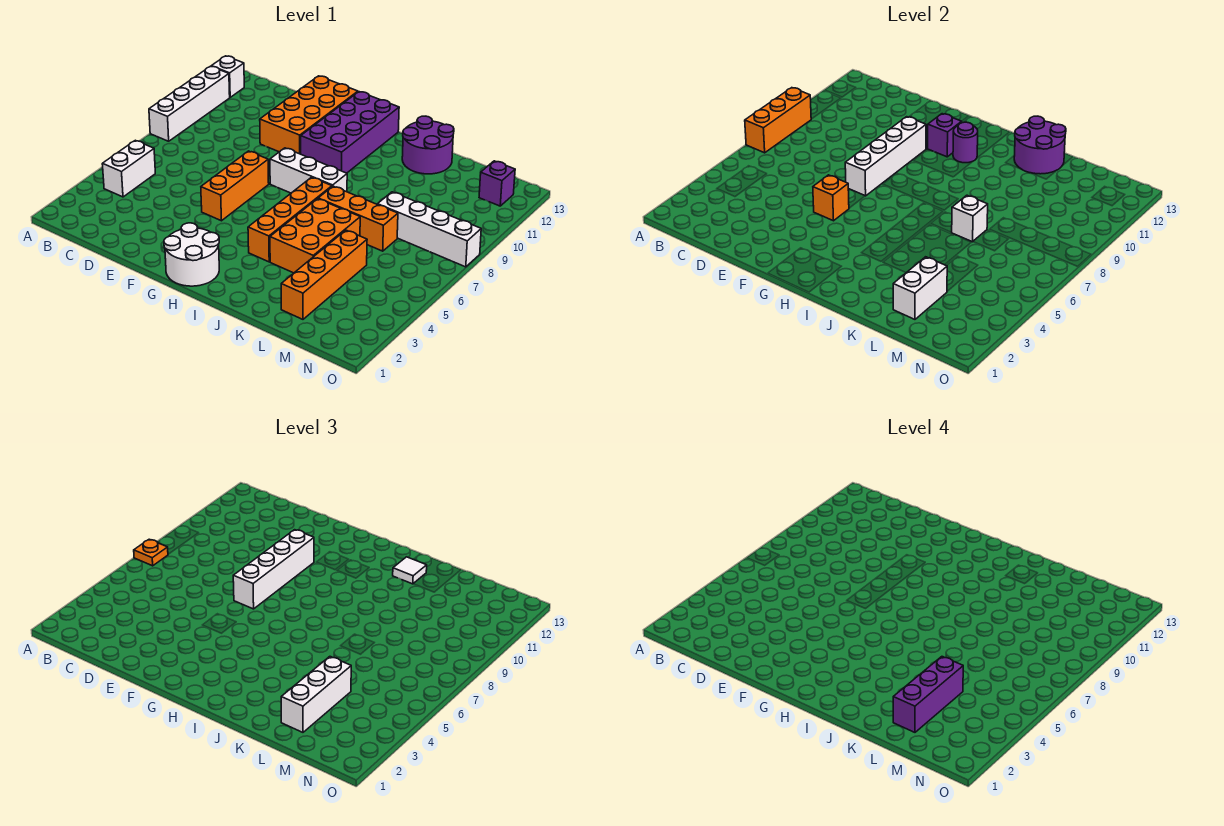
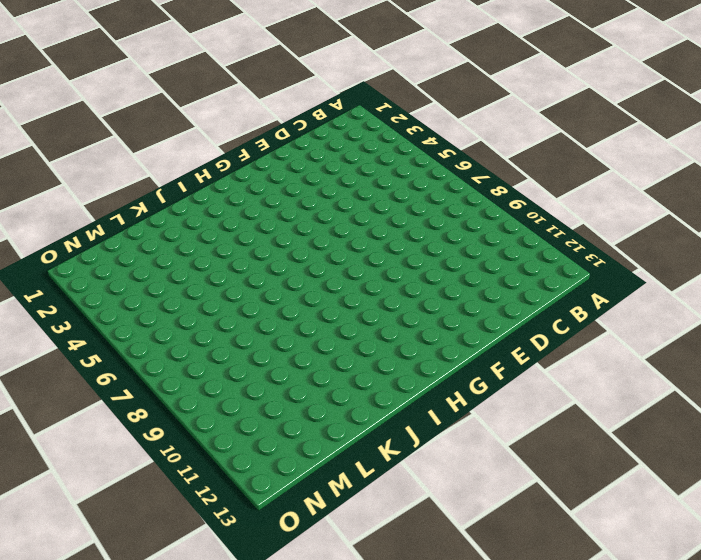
none -> white brick A8:A11 level 1
none -> white brick A12 level 1
none -> white brick B4:B5 level 1

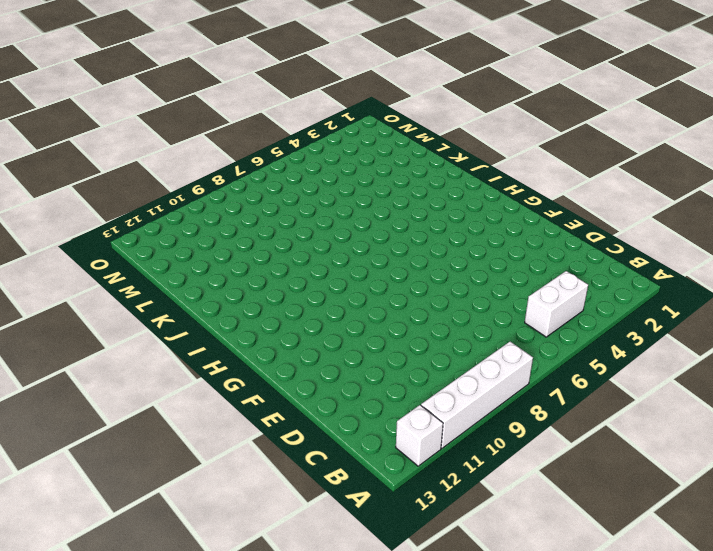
none -> orange brick E10:F13 level 1
none -> orange brick F5:F7 level 1
none -> white round brick G1:H2 level 1

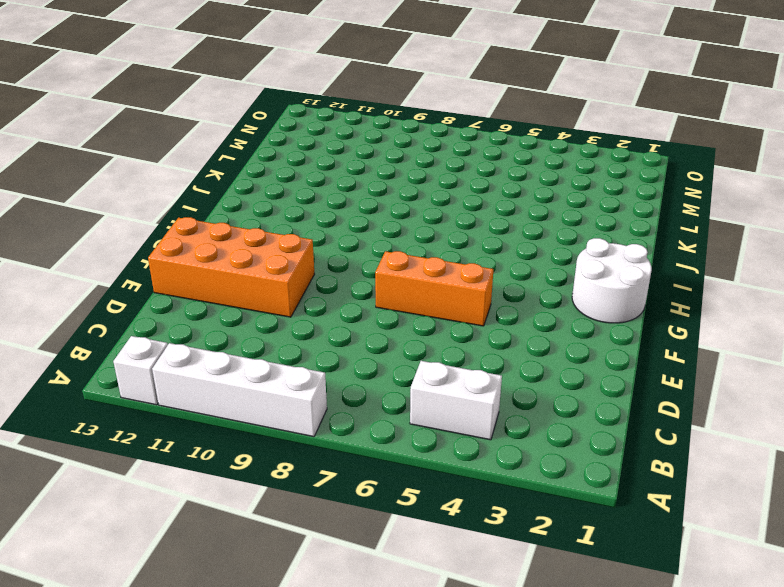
none -> white brick G8:I8 level 1
none -> purple brick G10:H13 level 1
none -> orange brick I4:I7 level 1

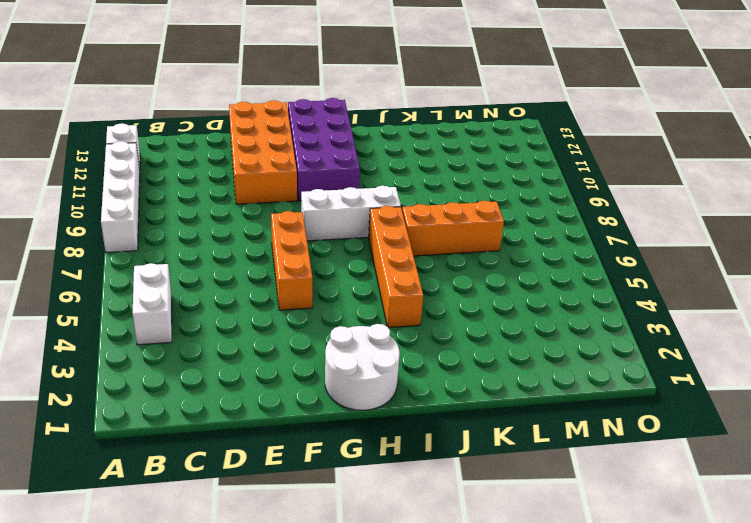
none -> orange brick J4:K6 level 1
none -> purple round brick J12:K13 level 1
none -> orange brick L2:L5 level 1

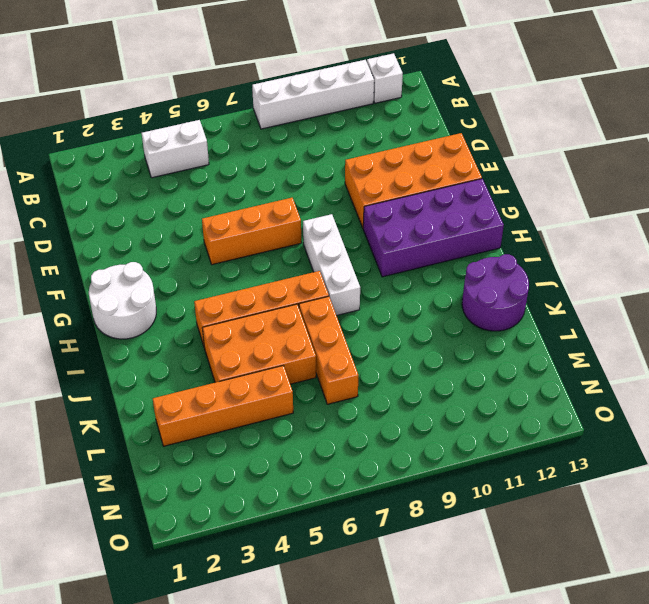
none -> white brick L8:O8 level 1
none -> purple brick N12 level 1
none -> orange brick A7:A9 level 2

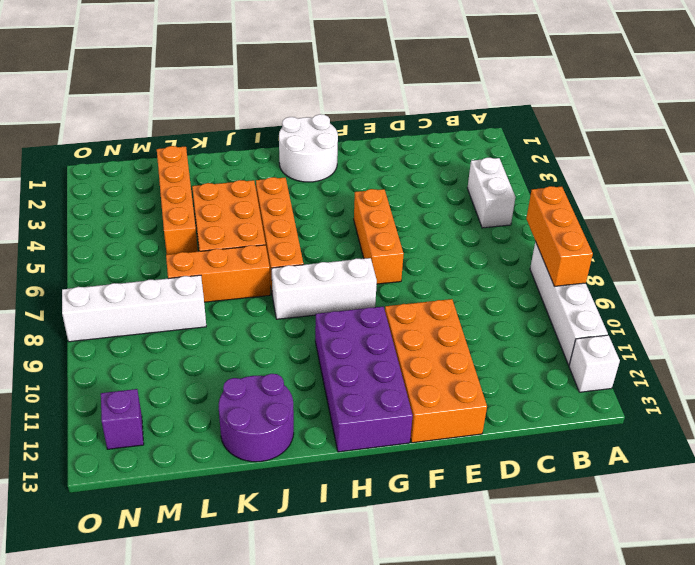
none -> orange brick F5 level 2
none -> white brick F7:F10 level 2
none -> purple brick G11 level 2

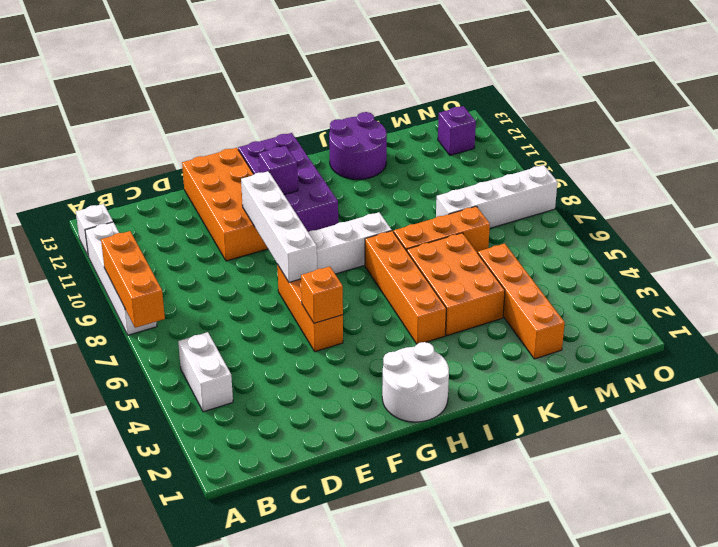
none -> purple round brick H11 level 2
none -> purple round brick J12:K13 level 2
none -> white brick K7 level 2

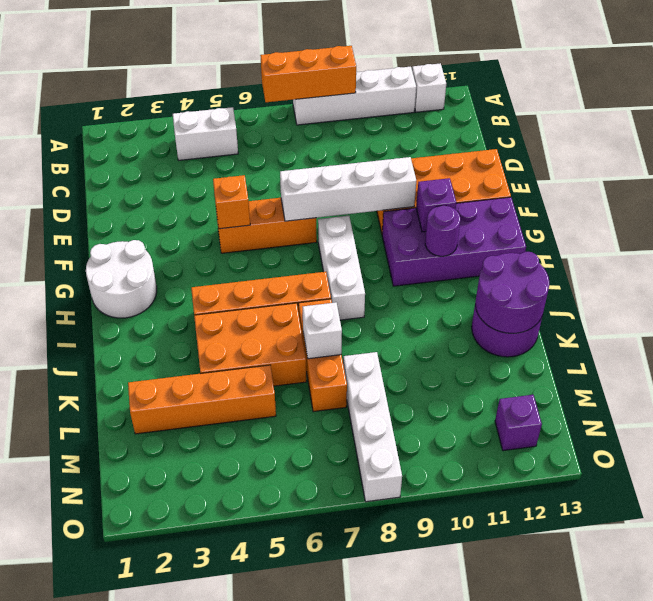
none -> white brick L2:L3 level 2
none -> orange plate A7 level 3
none -> white brick F7:F10 level 3

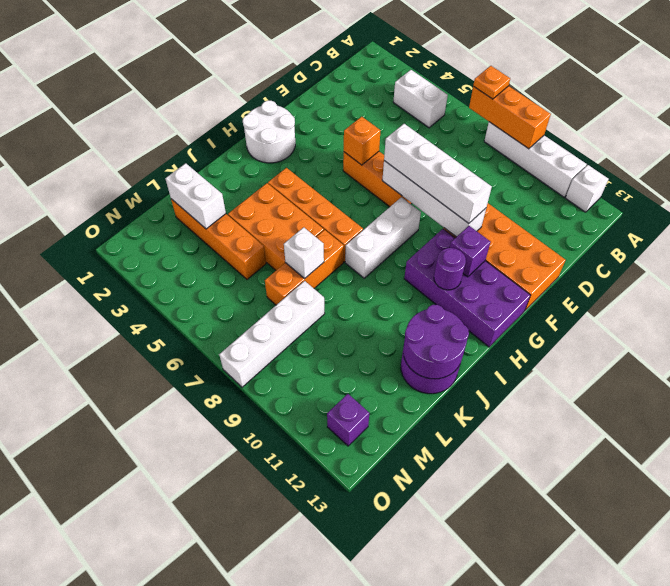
none -> white tile J12 level 3
none -> white brick L2:L4 level 3
none -> purple brick L2:L4 level 4

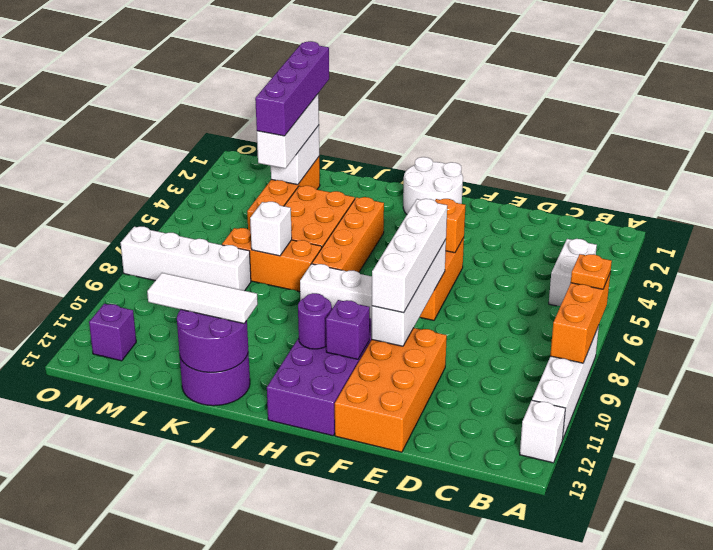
white tile J12:L12 level 3 -> white tile J12 level 3
purple brick L1:L4 level 4 -> purple brick L2:L4 level 4

